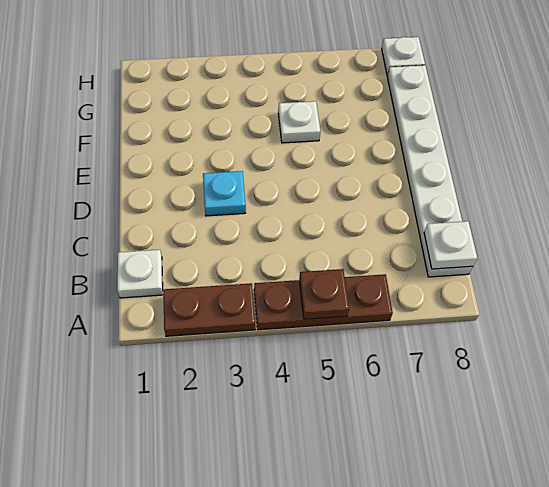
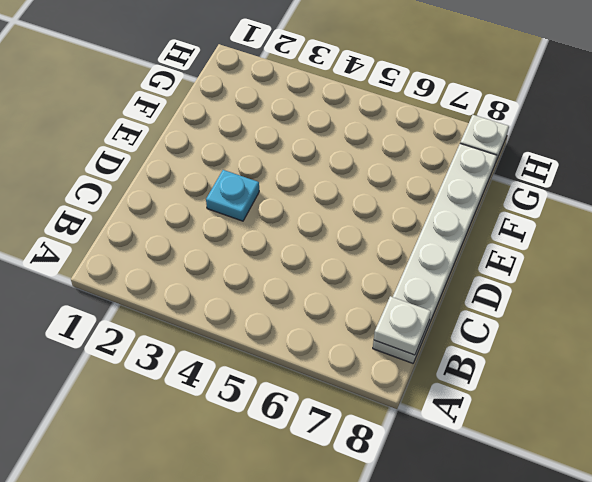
none -> brown plate A2:A3 level 1
none -> brown plate A4:A6 level 1

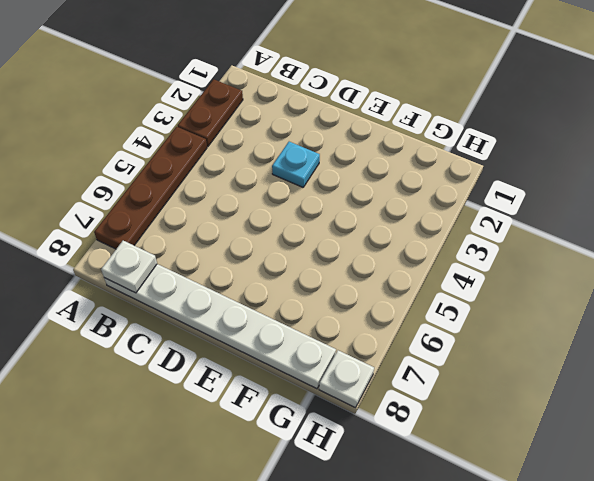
brown plate A4:A7 level 1 -> brown plate A4:A6 level 1
none -> white plate B1 level 1
none -> white plate F5 level 1

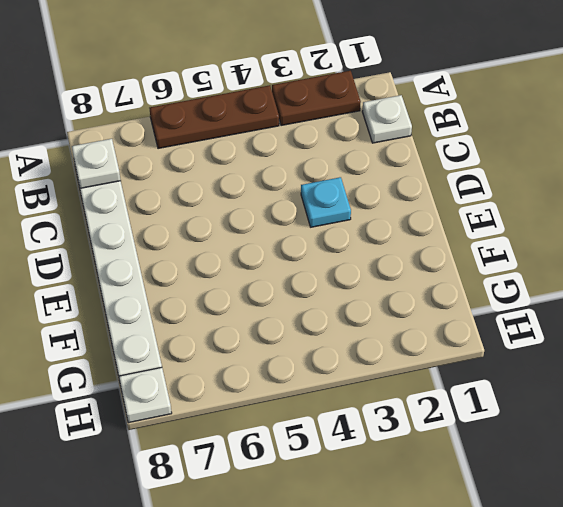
none -> white plate F5 level 1
none -> brown plate A5 level 2

